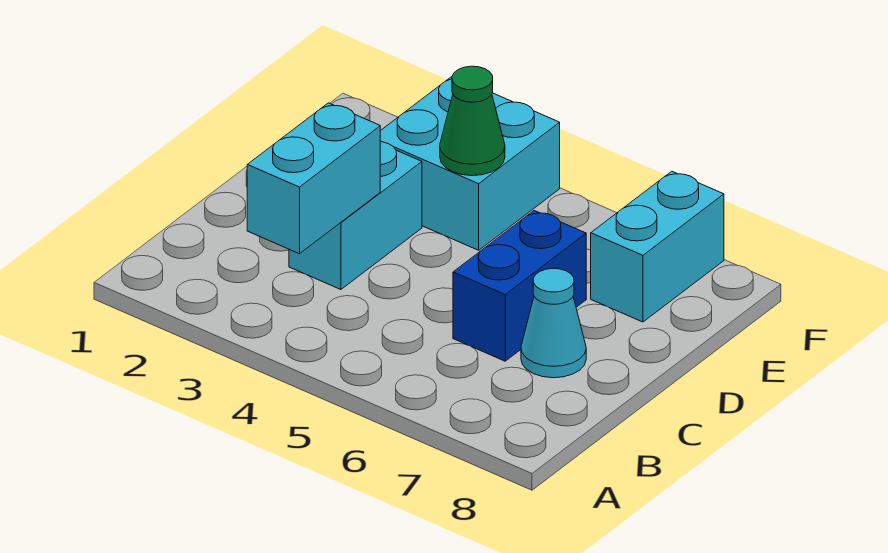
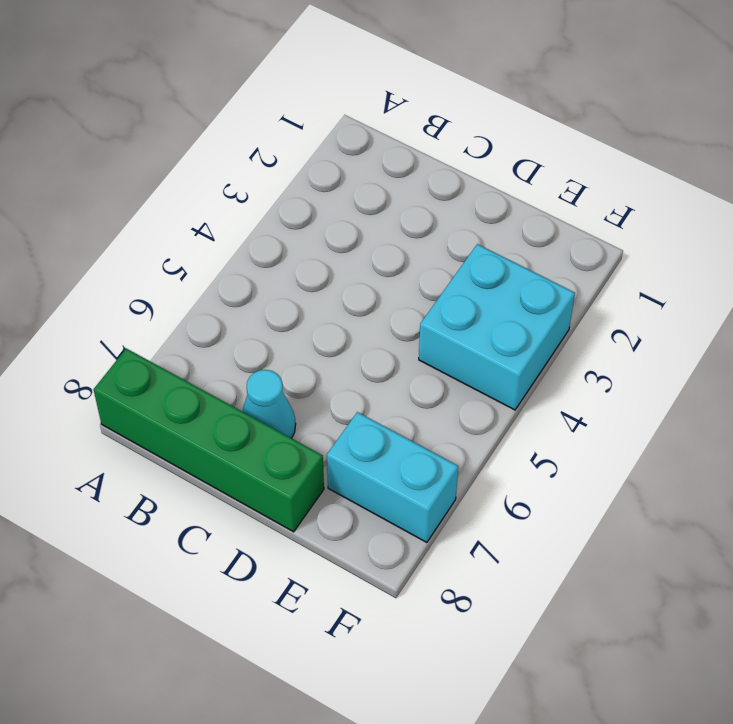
green brick A8:D8 level 1 -> none
none -> cyan brick C3:D3 level 1
none -> blue brick C6:D6 level 1

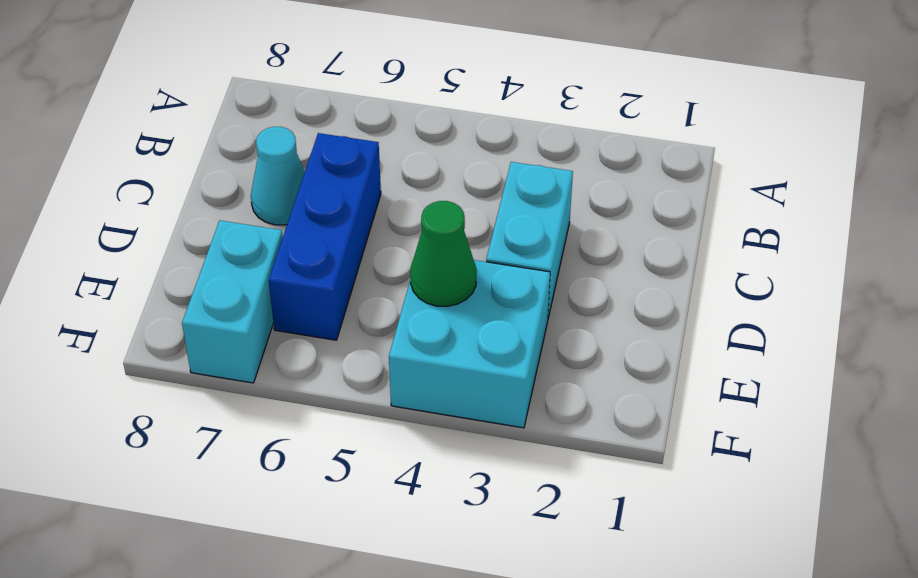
blue brick C6:E6 level 1 -> blue brick C6:D6 level 1
none -> cyan brick B3:C3 level 2

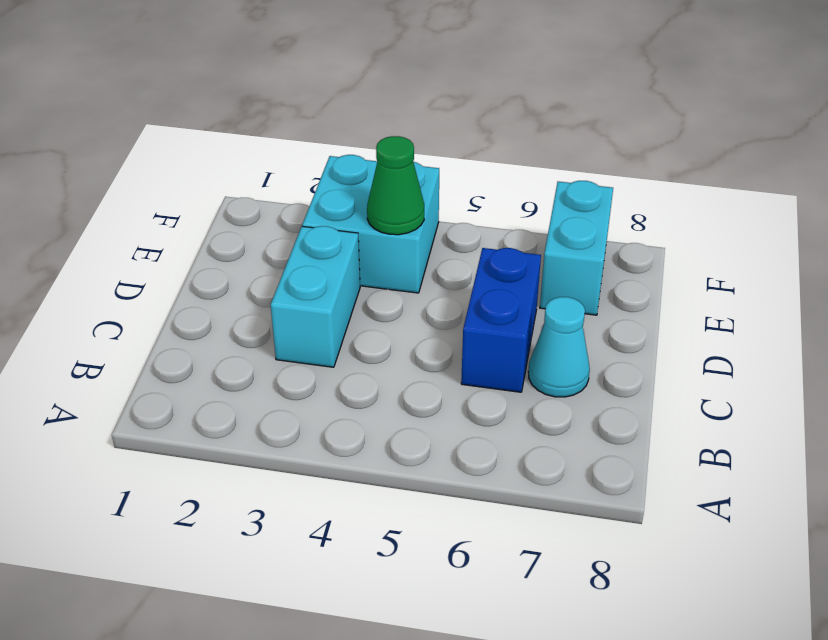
none -> cyan brick B3:C3 level 2

